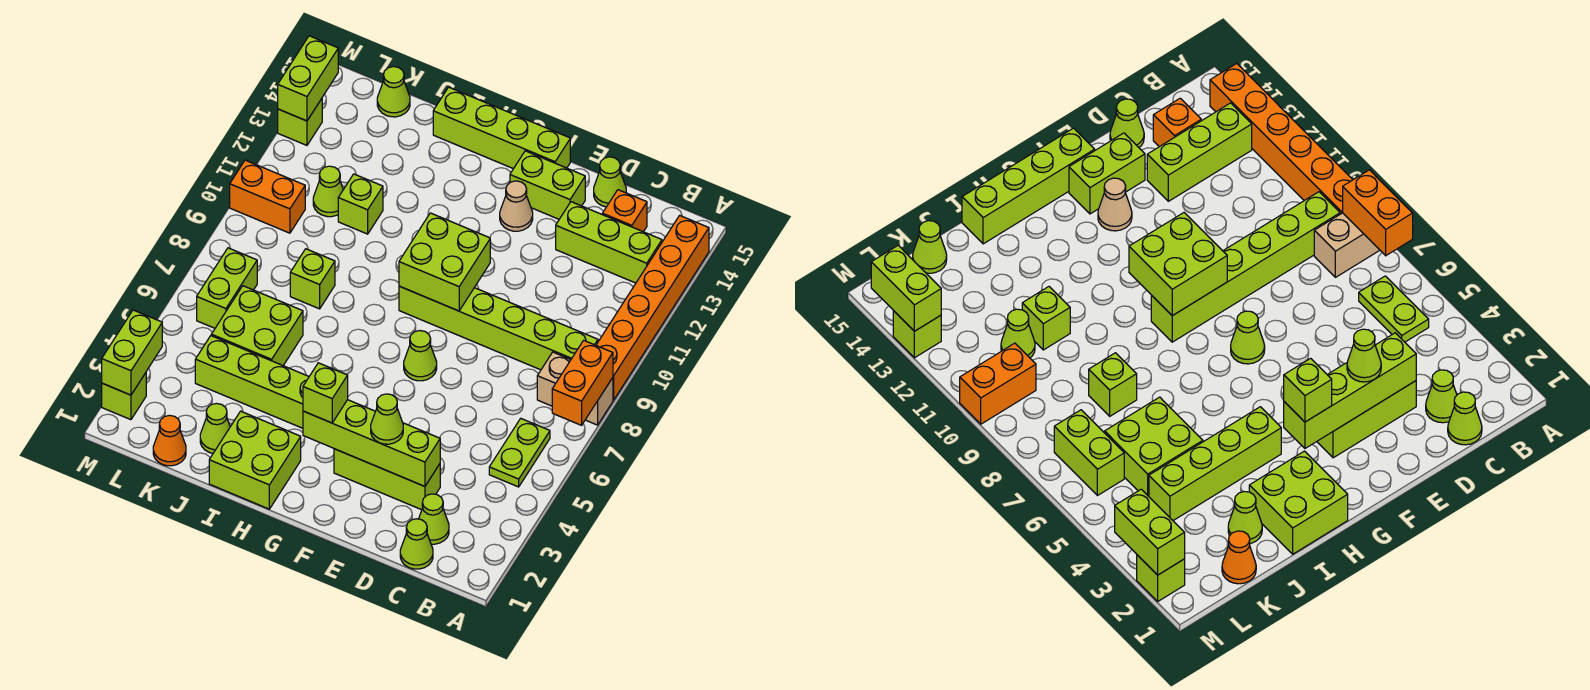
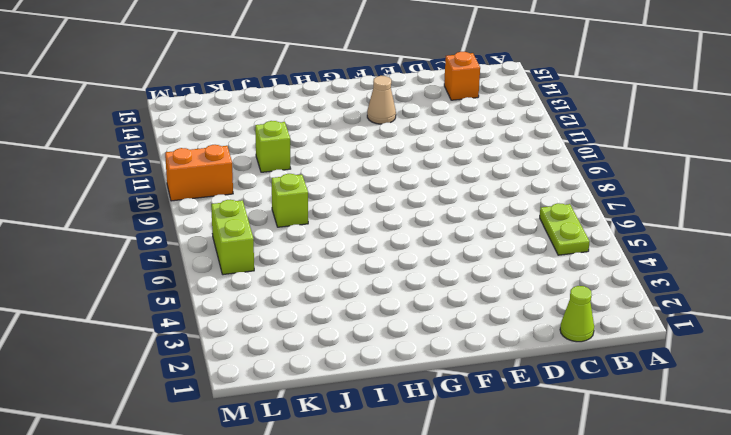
none -> tan brick A8:B8 level 1
none -> orange brick A9:A14 level 1
none -> lime brick B9:G9 level 1
none -> lime brick B13:D13 level 1

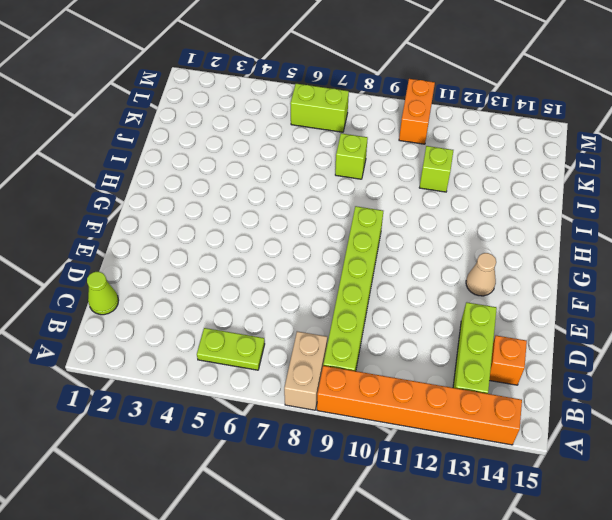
none -> lime cone C2 level 1
none -> lime brick D3:F3 level 1
none -> lime cone D15 level 1
none -> lime brick E14:F14 level 1

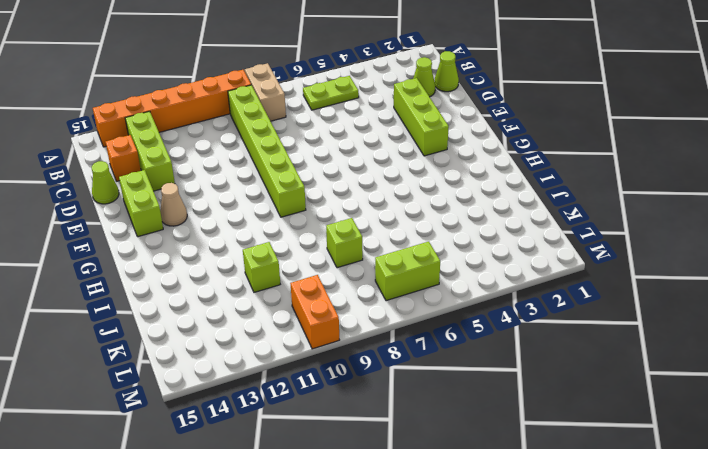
none -> lime cone F7 level 1
none -> lime brick F15:I15 level 1
none -> lime brick H1:I2 level 1
none -> lime brick H4:K4 level 1

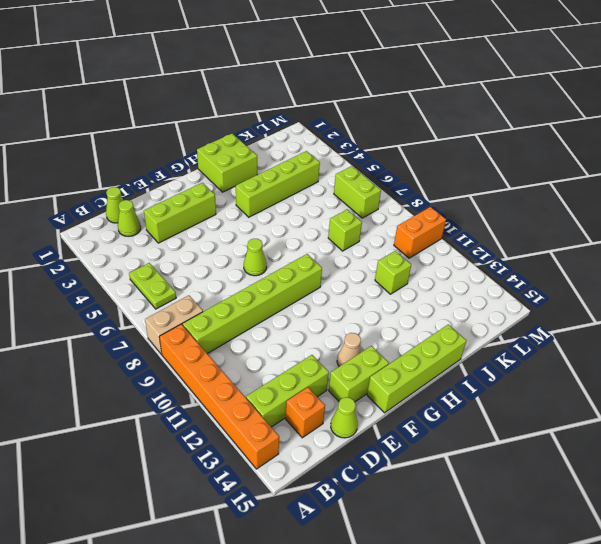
none -> lime cone J2 level 1
none -> lime brick J5:K6 level 1
none -> orange cone K1 level 1
none -> lime cone K11 level 1

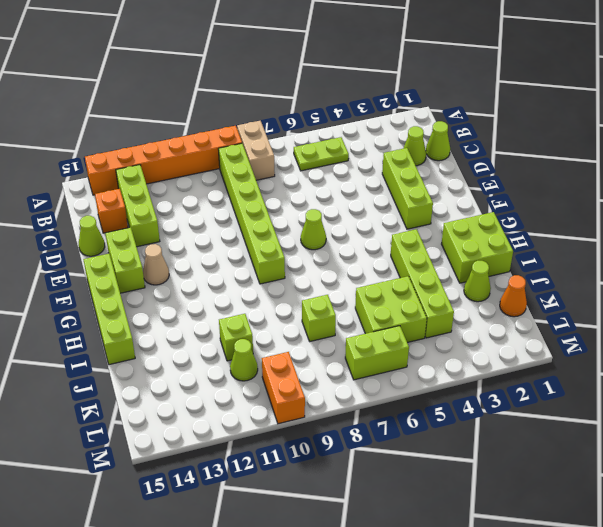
none -> lime cone K15 level 1
none -> lime brick M2 level 1
none -> lime brick M13 level 1
none -> orange brick A7:A8 level 2

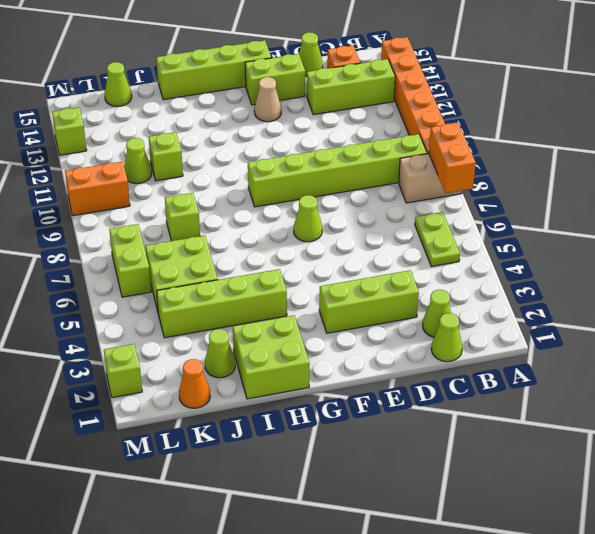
none -> lime brick D3:G3 level 2
none -> lime brick F9:G10 level 2
none -> lime brick M2:M3 level 2
none -> lime brick M13:M14 level 2

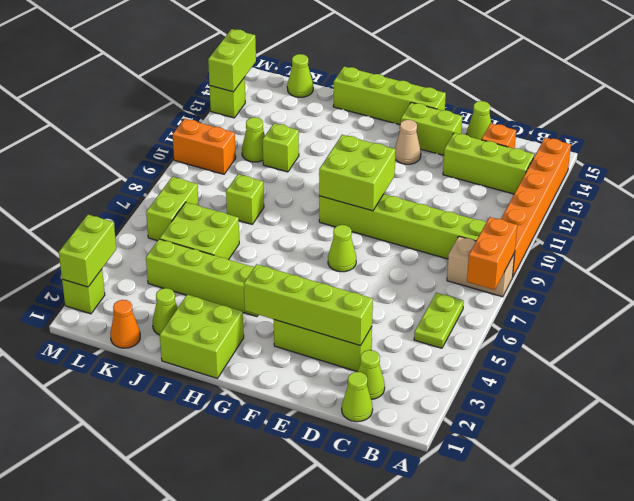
none -> lime cone E3 level 3
none -> lime brick G3 level 3

